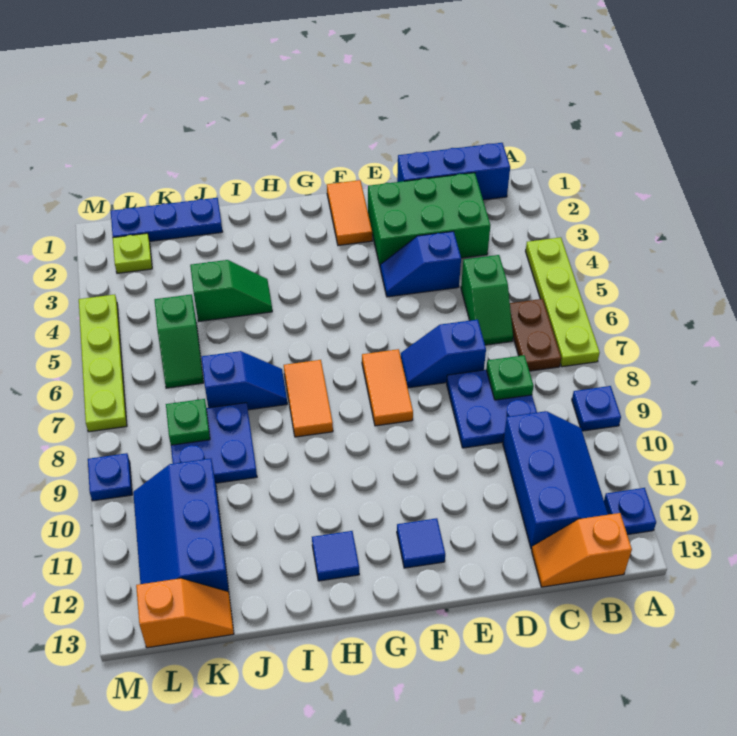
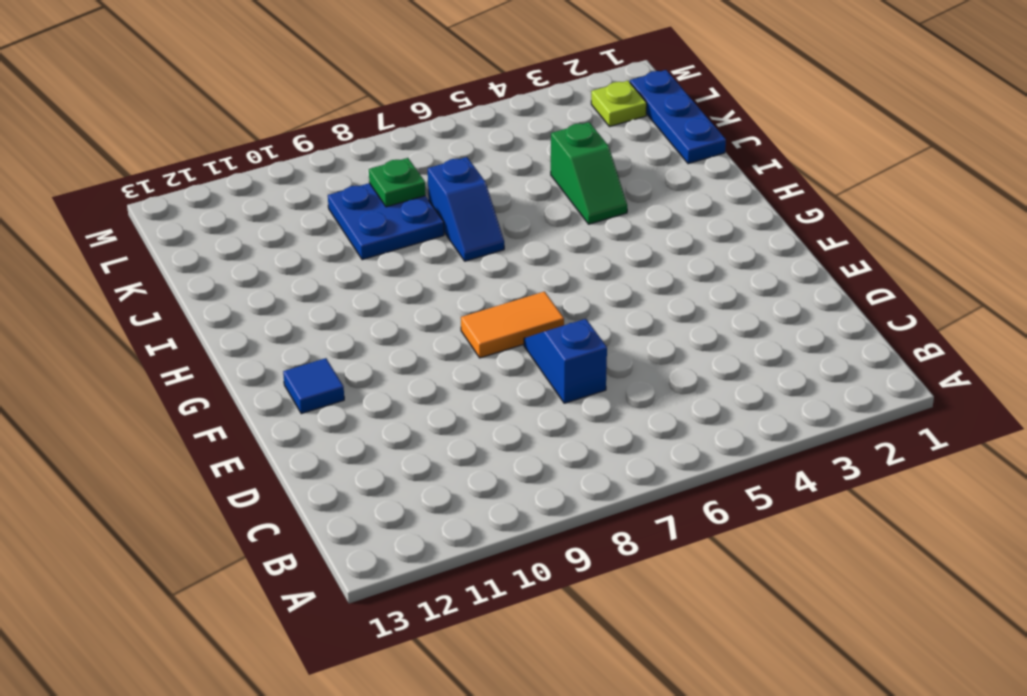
none -> lime plate A4:A7 level 1
none -> blue plate A9 level 1
none -> blue plate A12 level 1

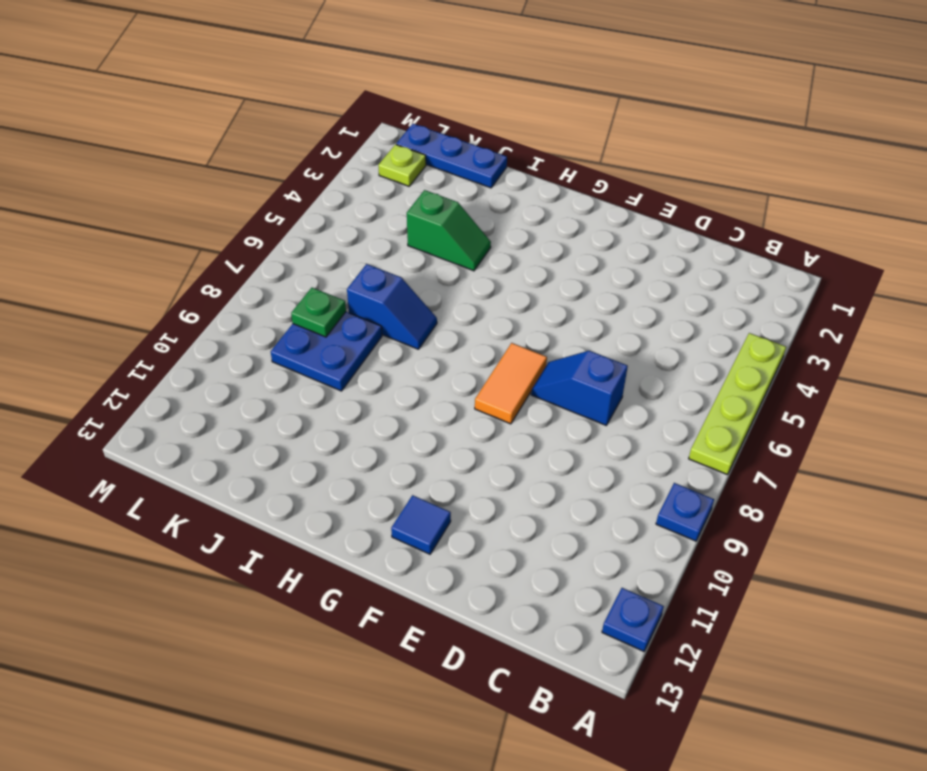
none -> blue brick B1:D1 level 1
none -> brown plate B6:B7 level 1
none -> blue slope B10:C12 level 1 top C

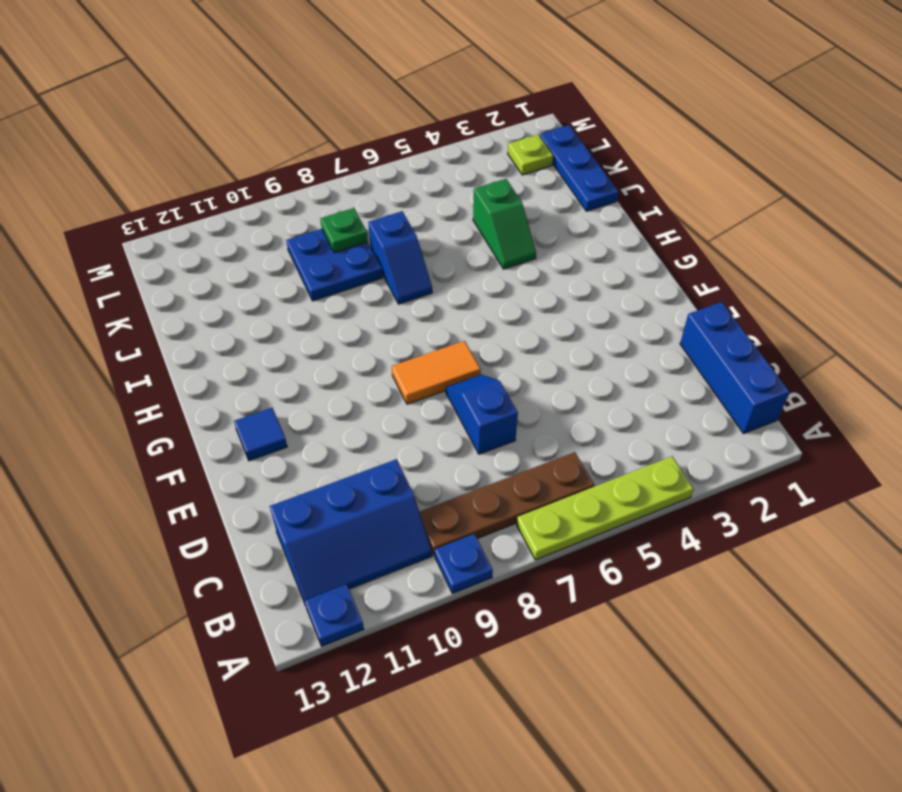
brown plate B6:B9 level 1 -> brown plate B6:B7 level 1
none -> orange slope B13:C13 level 1 top B
none -> green brick C2:E3 level 1
none -> green slope C5:C6 level 1 top 5

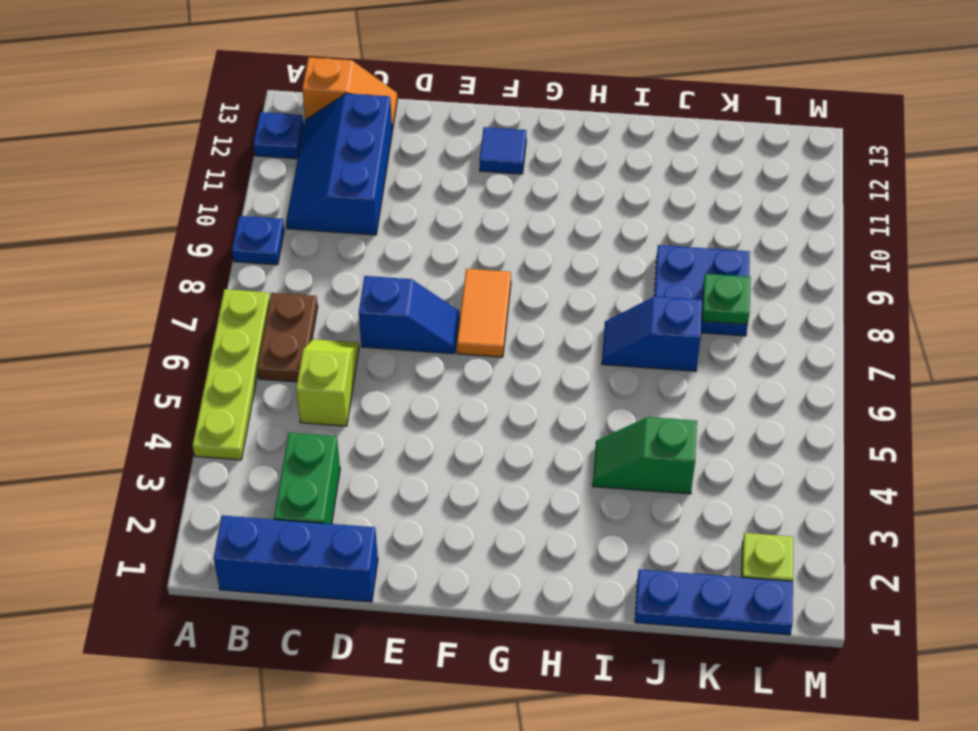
green brick C2:C3 level 1 -> green brick C2:E3 level 1
lime slope C5:C6 level 1 top 5 -> green slope C5:C6 level 1 top 5
none -> blue plate C8:D9 level 1
none -> blue slope D4:E4 level 1 top D
none -> orange tile F1:F2 level 1

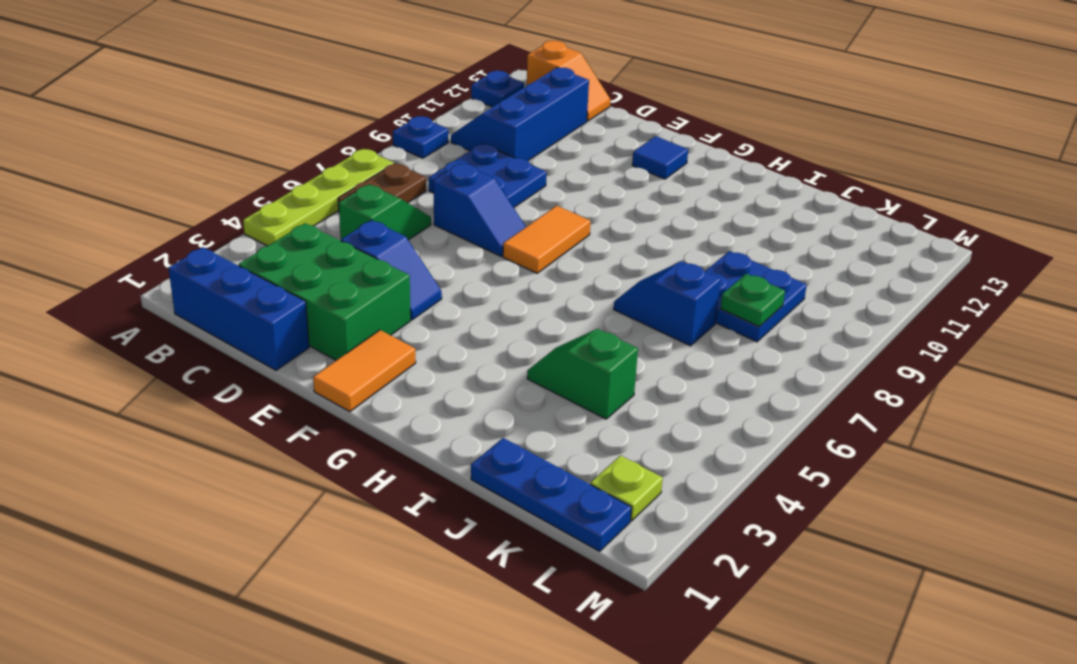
none -> orange tile H7:H8 level 1
none -> blue tile H12 level 1
none -> green slope K5:K6 level 1 top 5

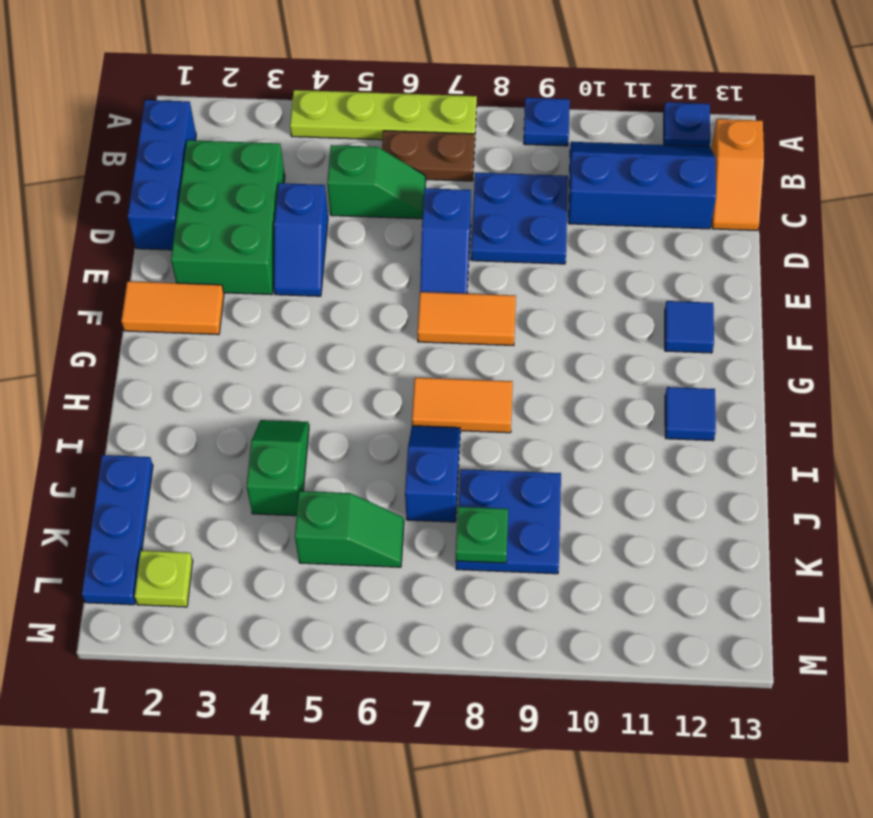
none -> blue slope K10:L12 level 1 top K
none -> orange slope K13:L13 level 1 top L
none -> lime plate M4:M7 level 1

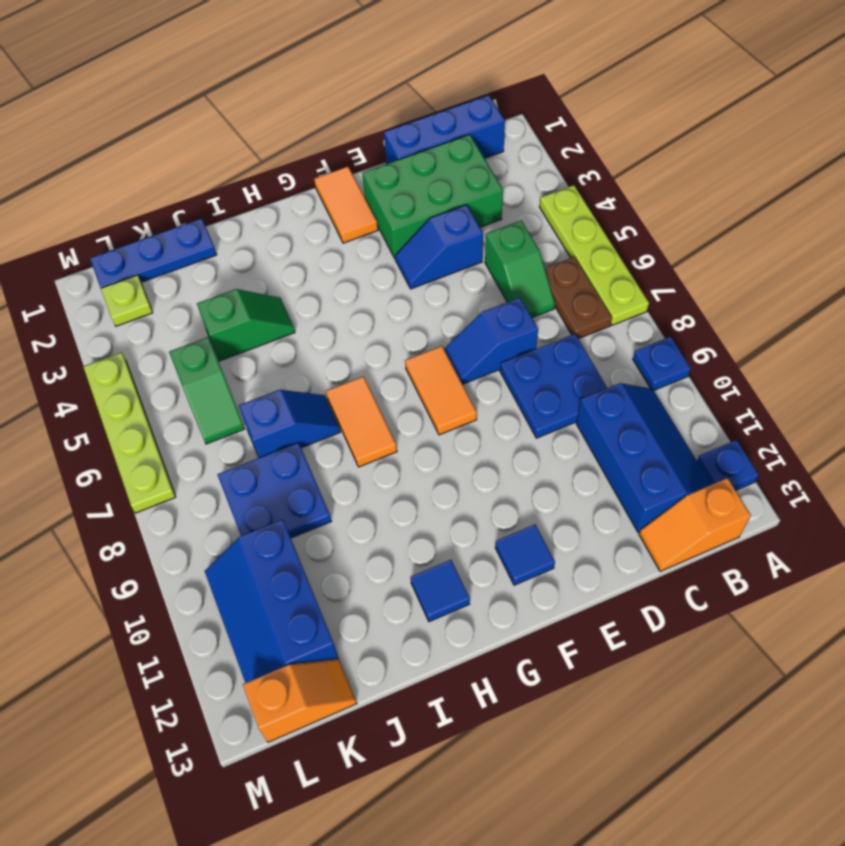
none -> blue plate M9 level 1
none -> green plate C8 level 2
none -> green plate K8 level 2

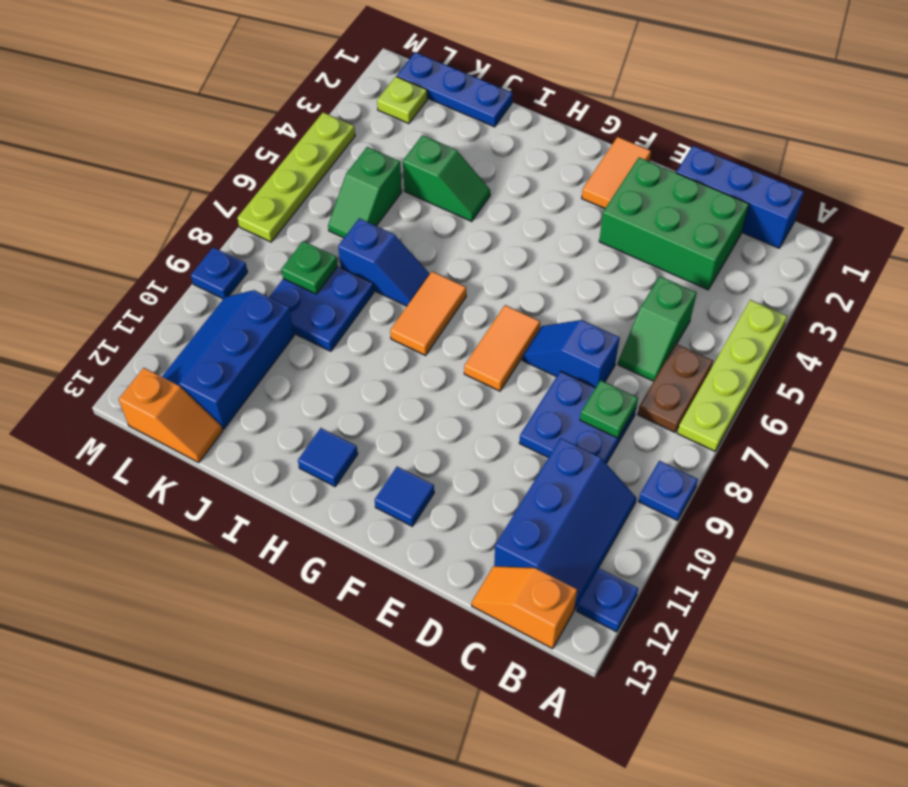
none -> blue slope D4:E4 level 1 top D

